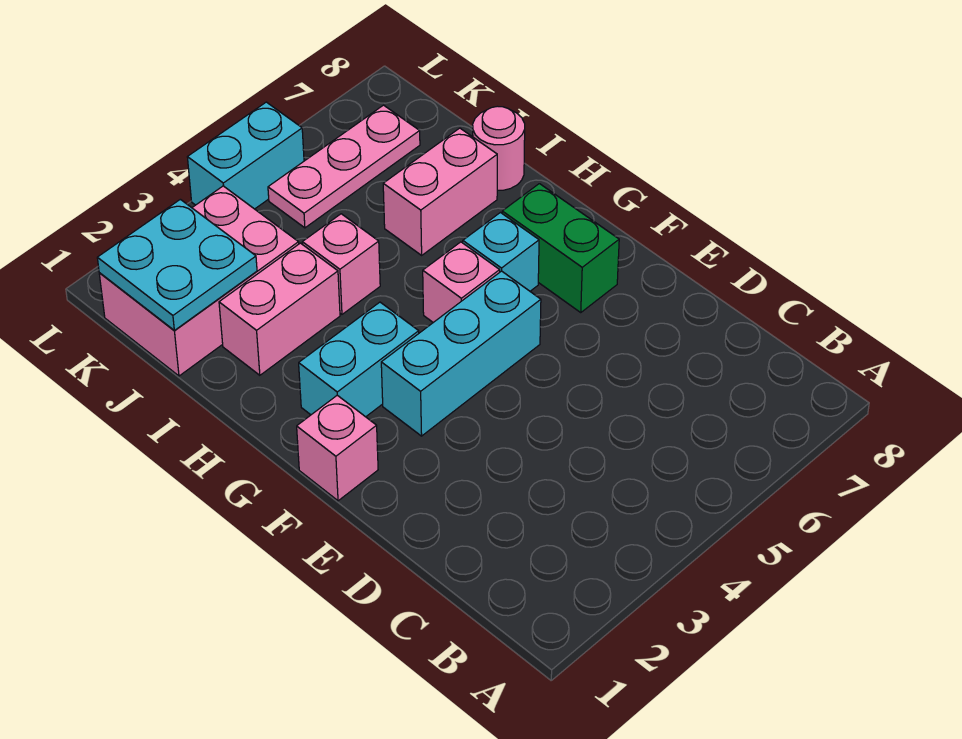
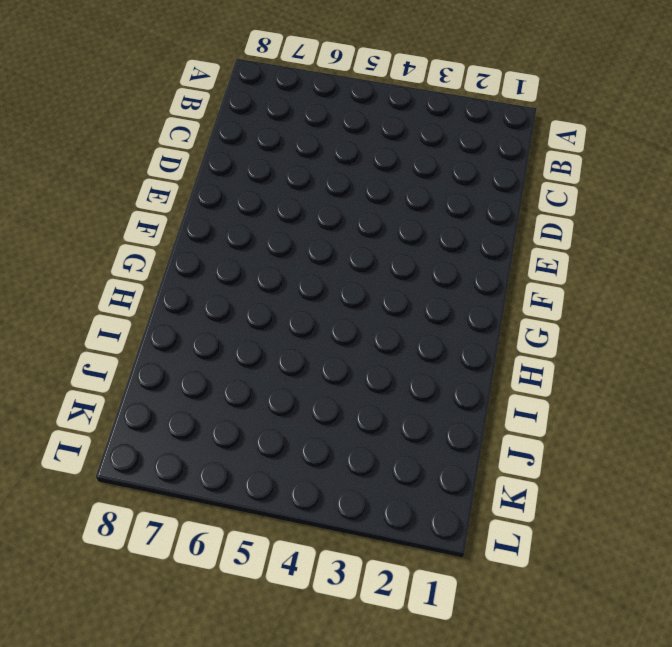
none -> pink brick F1 level 1
none -> cyan brick F3:F5 level 1
none -> green brick F7:G7 level 1

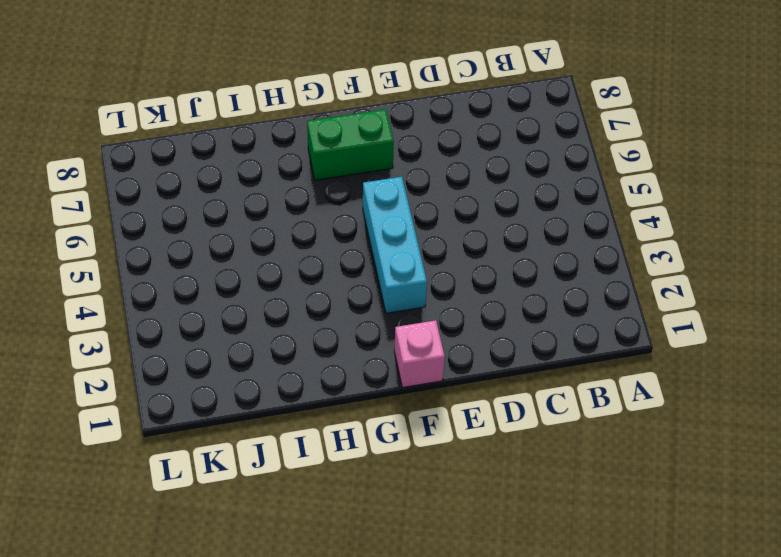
none -> cyan brick G2:G3 level 1
none -> pink brick G5 level 1
none -> cyan brick G6 level 1

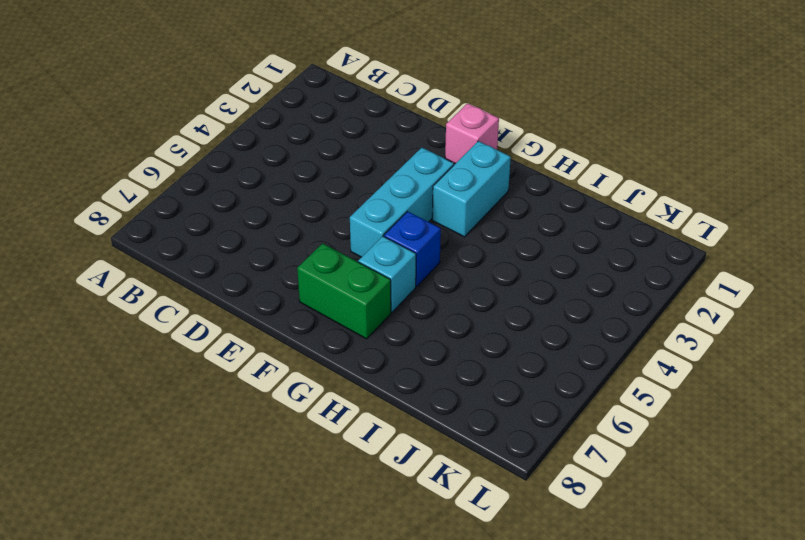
blue brick G5 level 1 -> pink brick G5 level 1
none -> pink brick I2:I3 level 1
none -> pink brick I4 level 1
none -> pink brick I6:I7 level 1

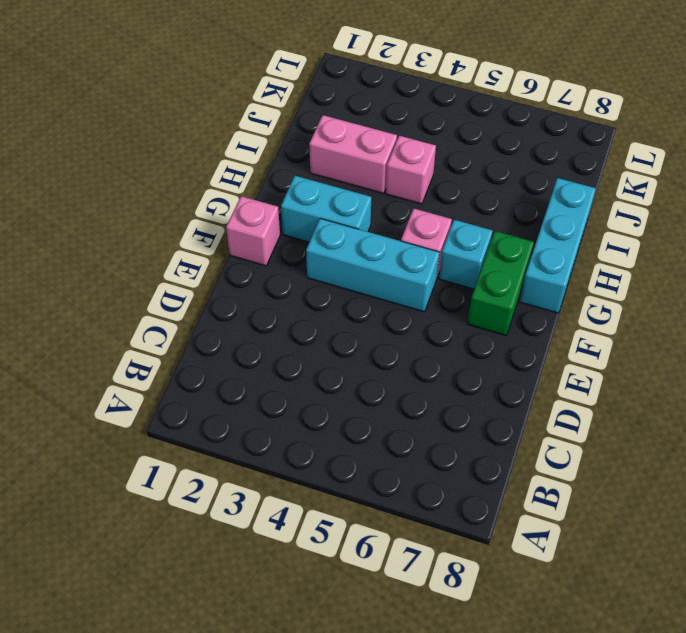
cyan brick G8:I8 level 1 -> pink round brick I8 level 1
none -> pink brick I6:I7 level 1
none -> pink brick J1:K3 level 1
none -> pink plate K5:K7 level 1

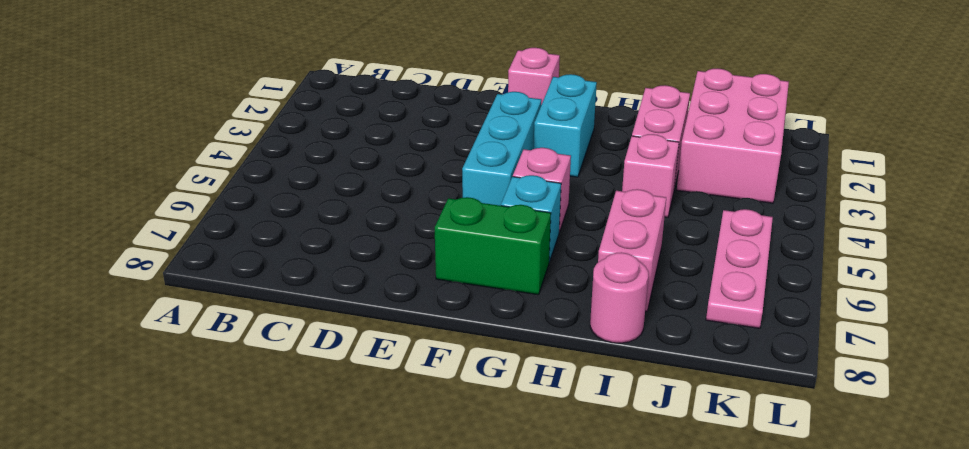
none -> cyan brick L4:L5 level 1
none -> cyan plate J1:K2 level 2

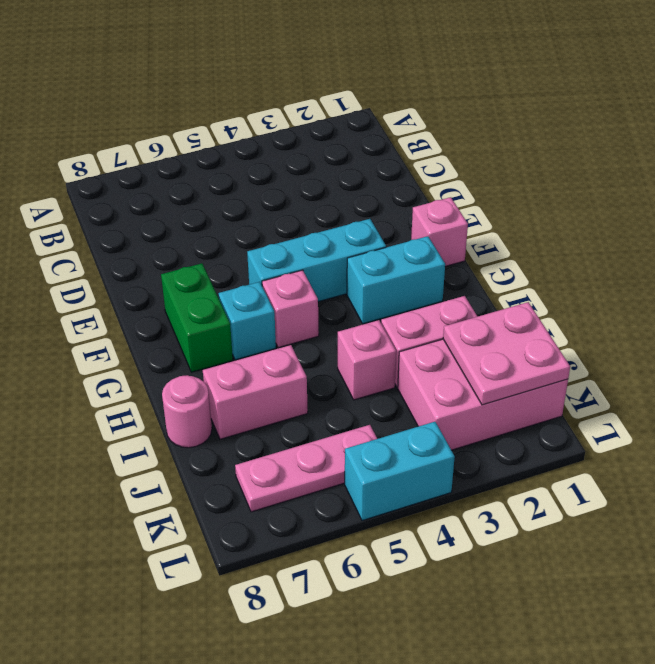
pink plate J1:K2 level 2 -> cyan plate J1:K2 level 2

